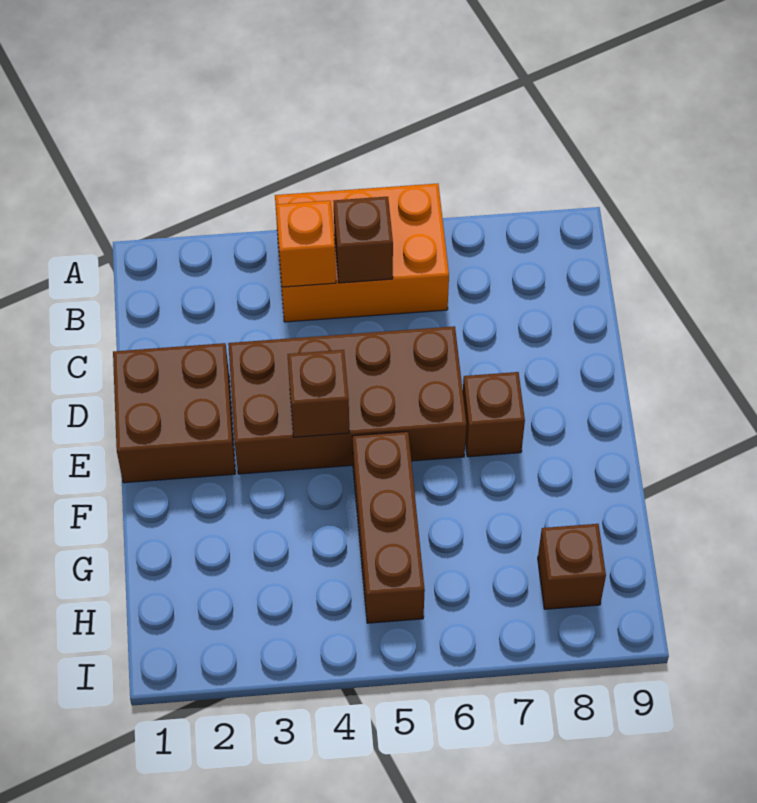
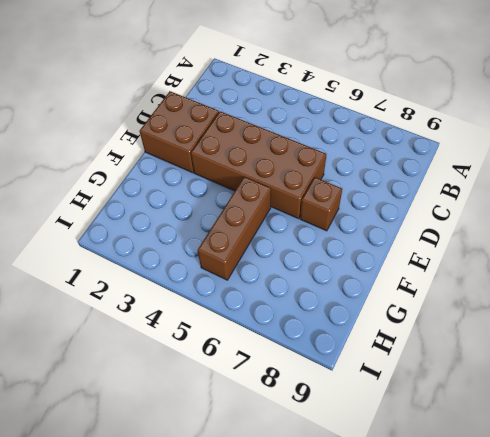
none -> orange brick A4:B6 level 1
none -> brown brick H8 level 1

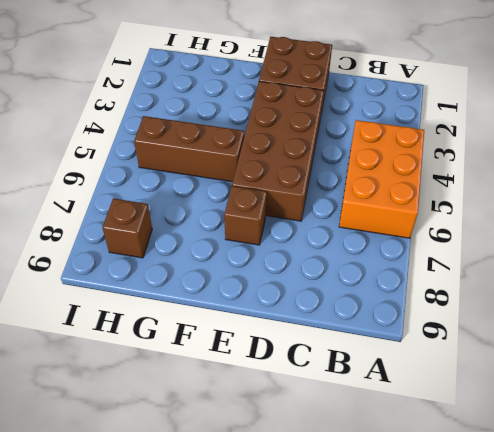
none -> orange brick B4 level 2
none -> brown brick B5 level 2

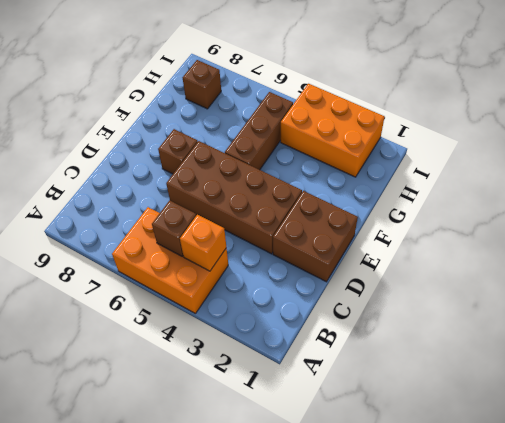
orange brick H2:I4 level 1 -> none
none -> brown brick E4 level 2

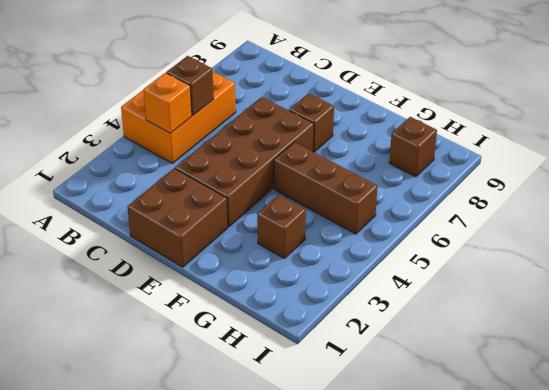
brown brick G3 level 1 -> brown brick E4 level 2

